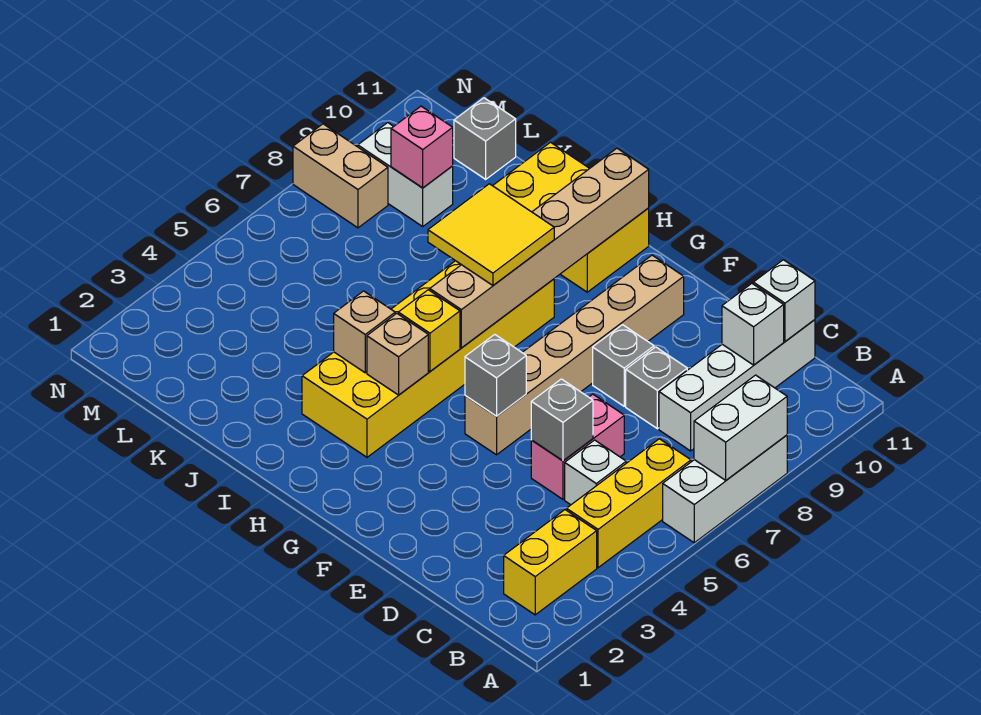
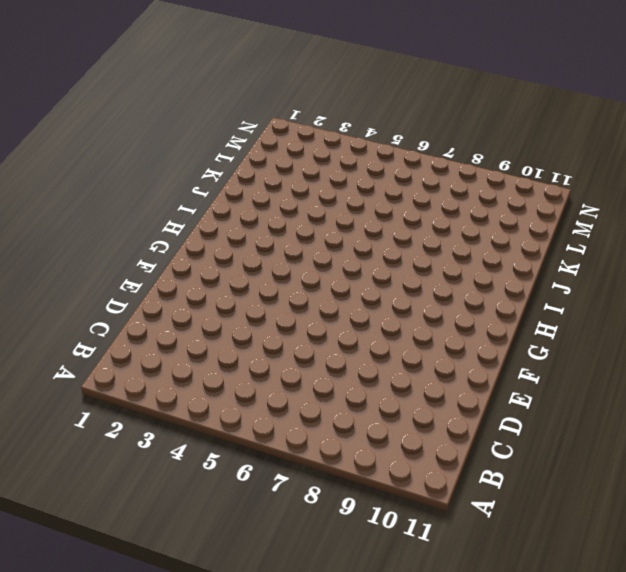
none -> white brick A6:A8 level 1
none -> yellow brick B2:B3 level 1
none -> yellow brick B4:B6 level 1

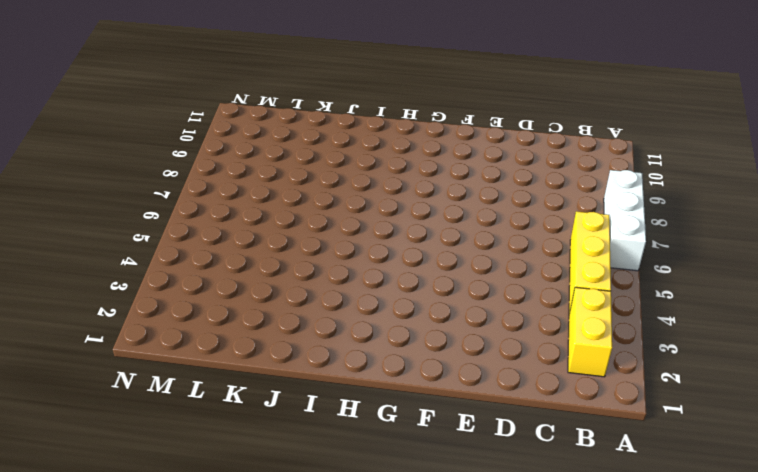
none -> white brick C5 level 1
none -> white brick C8:C11 level 1
none -> pink brick D5:D6 level 1

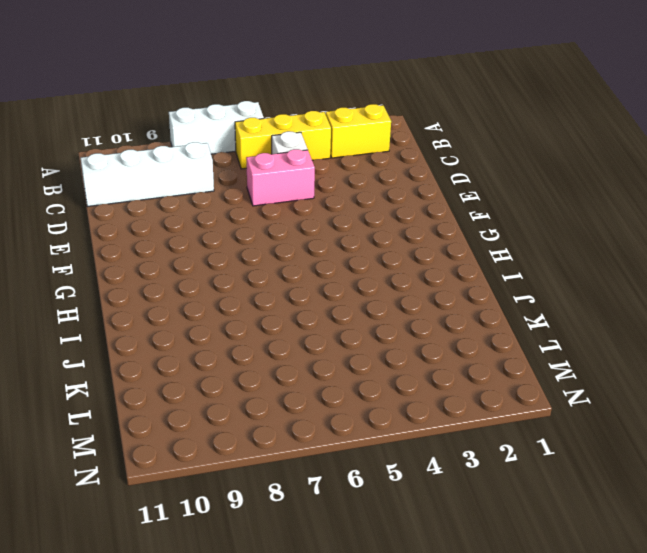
none -> grey brick D8 level 1
none -> grey brick E8 level 1
none -> tan brick F5:F10 level 1

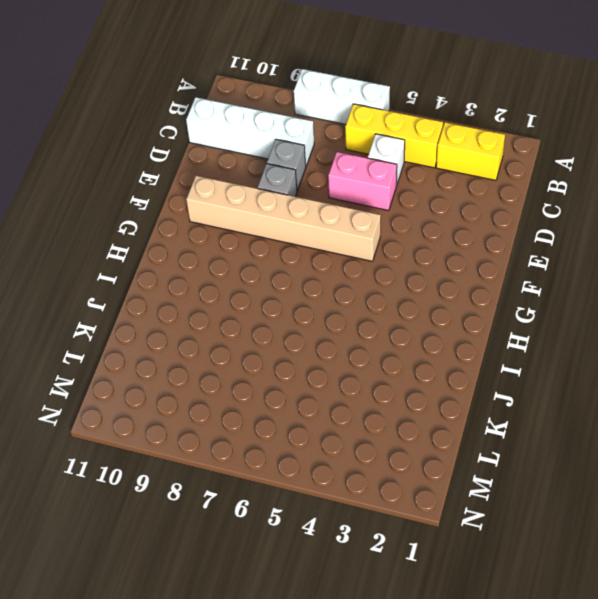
none -> yellow brick H3:I8 level 1
none -> yellow brick H10:J11 level 1
none -> white brick L9:M9 level 1

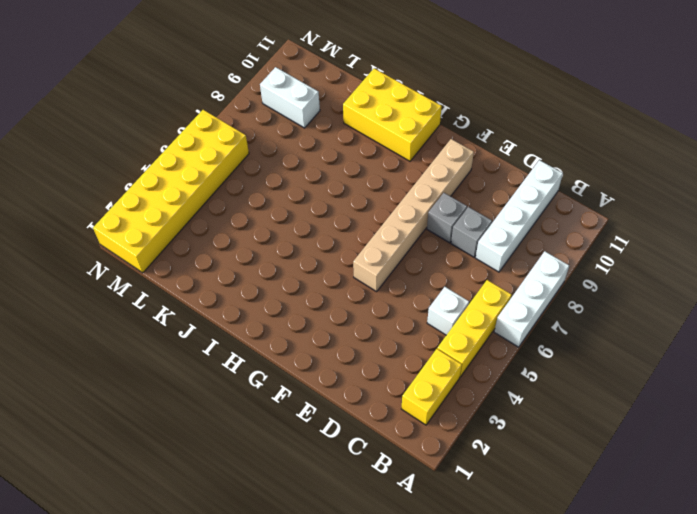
yellow brick M1:N6 level 1 -> yellow brick H3:I8 level 1
none -> pink brick D5:D6 level 1
none -> grey brick L11 level 1
none -> tan brick M8:N8 level 1

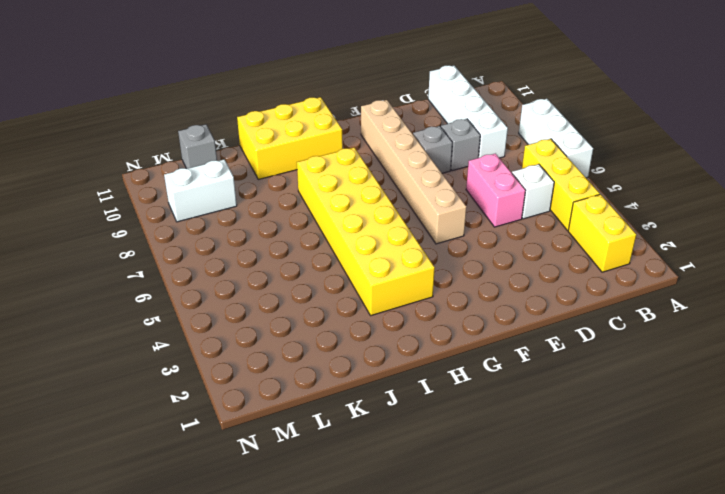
none -> tan brick M8:N8 level 1
none -> white brick A7:A8 level 2
none -> white brick C10 level 2

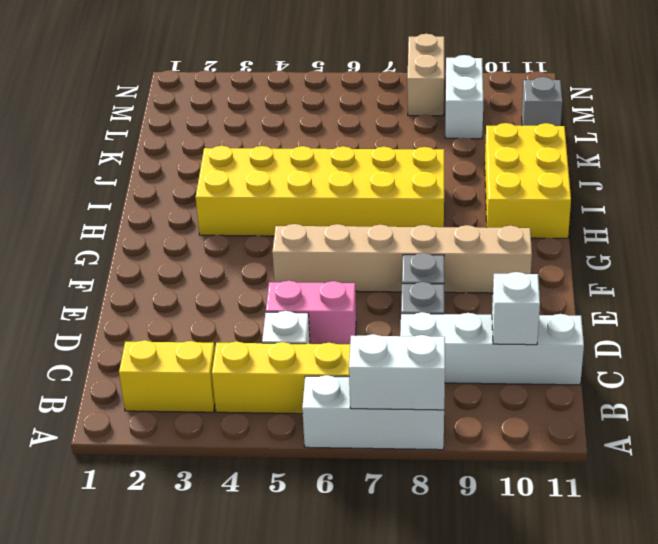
none -> white brick C11 level 2
none -> grey brick D5 level 2
none -> grey brick F5 level 2

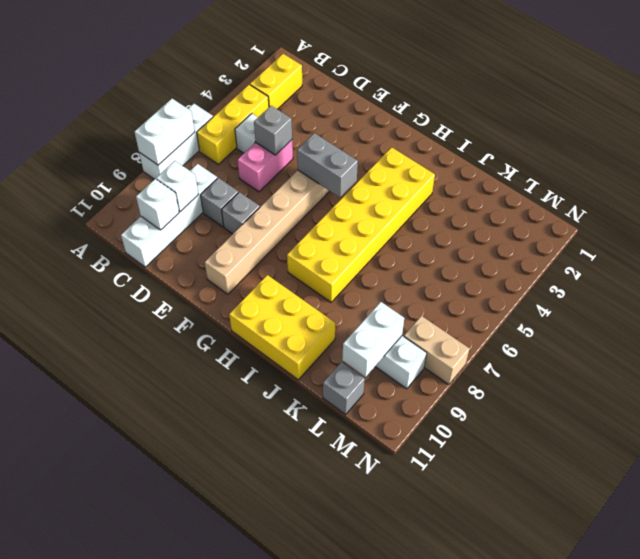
white brick C9 level 2 -> white brick C11 level 2
grey brick F5:G5 level 2 -> grey brick F5 level 2
white brick L9:L10 level 2 -> pink brick L9 level 2
none -> tan brick H4 level 2
none -> yellow brick H5 level 2
none -> tan brick H6:H11 level 2

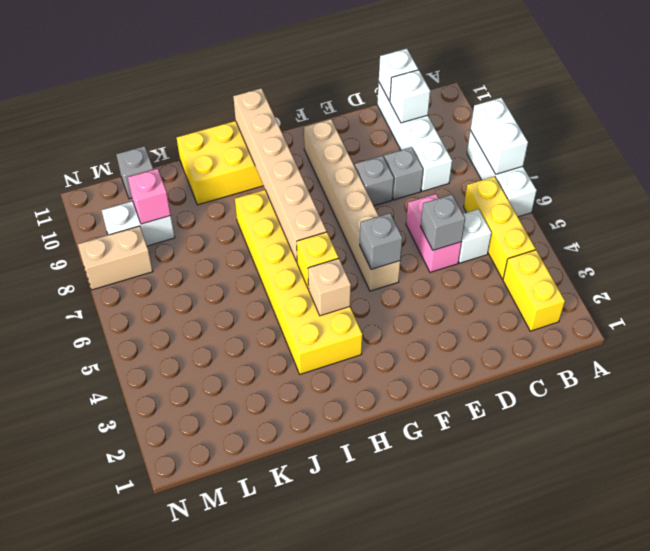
none -> tan brick I4 level 2
none -> yellow tile H7:I8 level 3

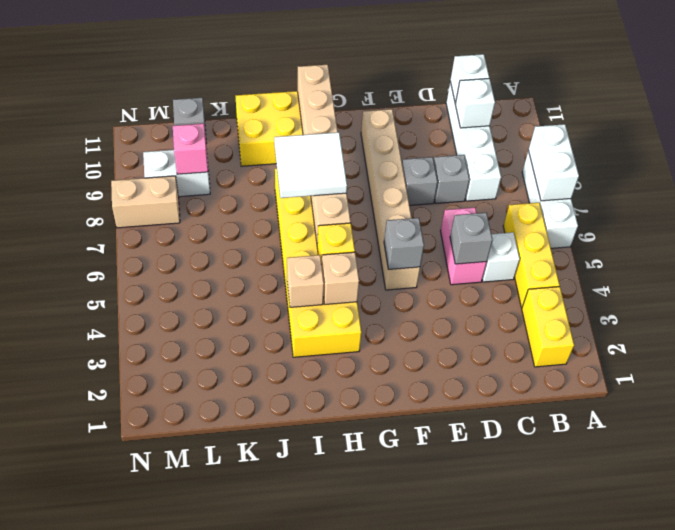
white tile H7:I8 level 3 -> yellow tile H7:I8 level 3

